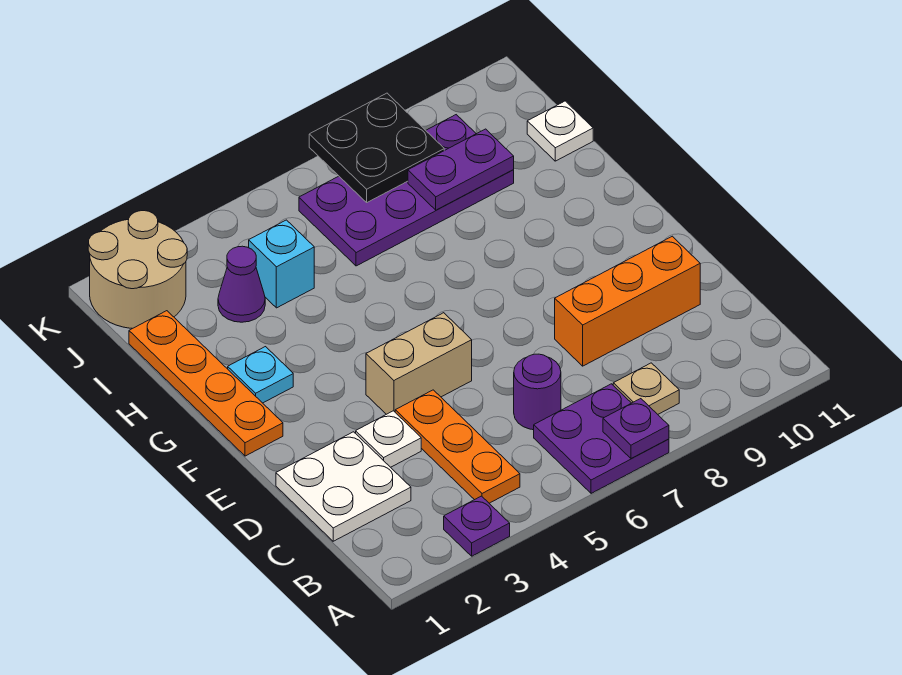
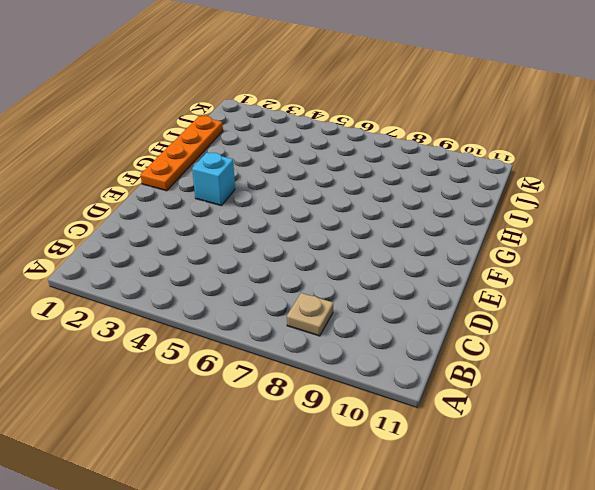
cyan brick F3 level 1 -> cyan brick I4 level 1
none -> purple plate A3 level 1
none -> purple plate A6:B7 level 1
none -> orange plate B4:D4 level 1

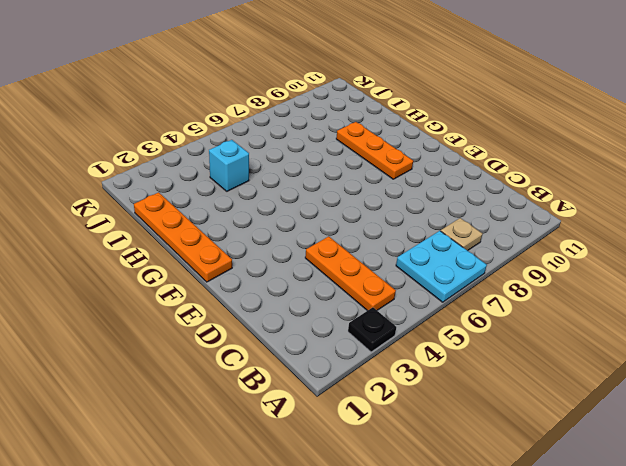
black plate A3 level 1 -> purple plate A3 level 1
cyan plate A6:B7 level 1 -> purple plate A6:B7 level 1
orange plate F9:H9 level 1 -> none
none -> white plate C1:D2 level 1
none -> purple round brick C6 level 1
none -> white plate D3 level 1

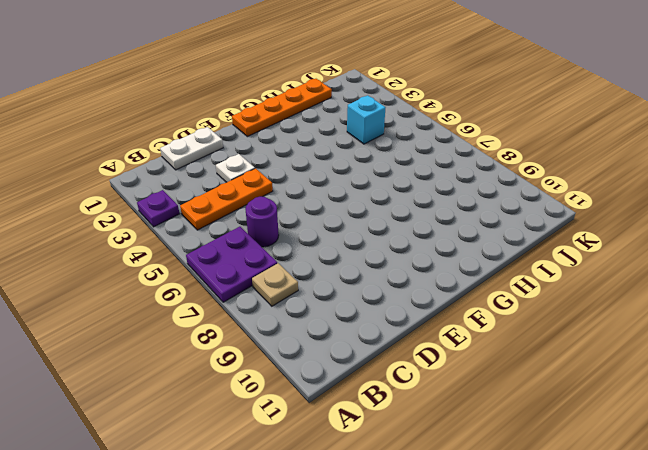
white plate C1:D1 level 1 -> white plate C1:D2 level 1
none -> orange brick D8:D10 level 1
none -> tan brick E4:E5 level 1
none -> cyan plate G2 level 1

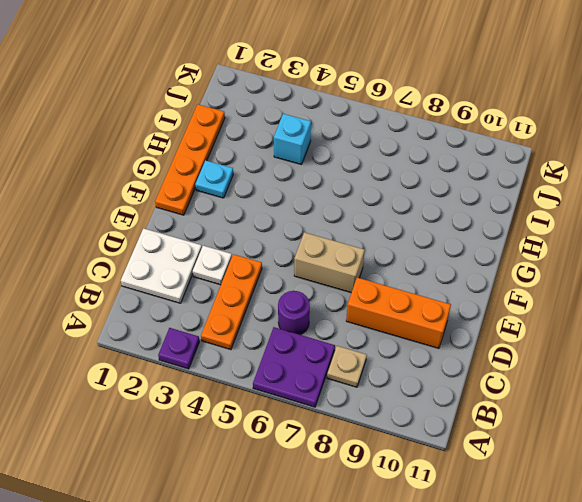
tan brick E6:E7 level 1 -> tan brick E4:E5 level 1
none -> purple cone I3 level 1
none -> purple plate I6:J9 level 1
none -> white plate I11 level 1

